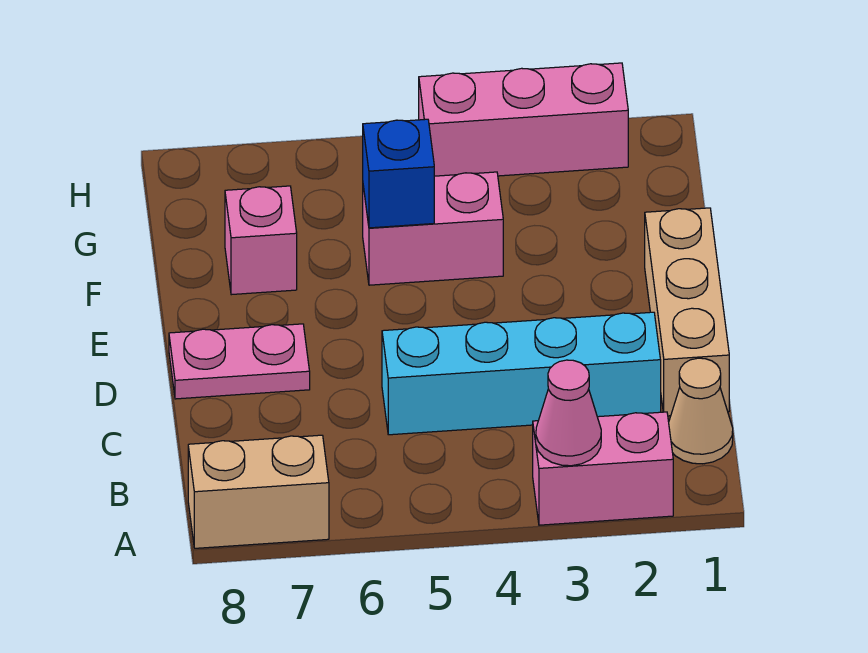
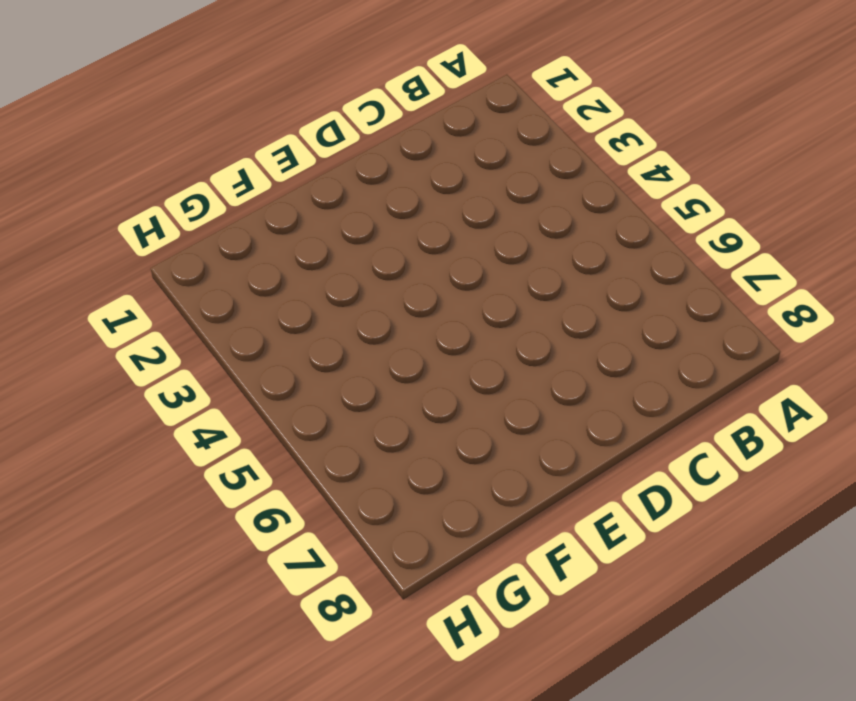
none -> pink brick A2:A3 level 1
none -> tan brick A7:A8 level 1

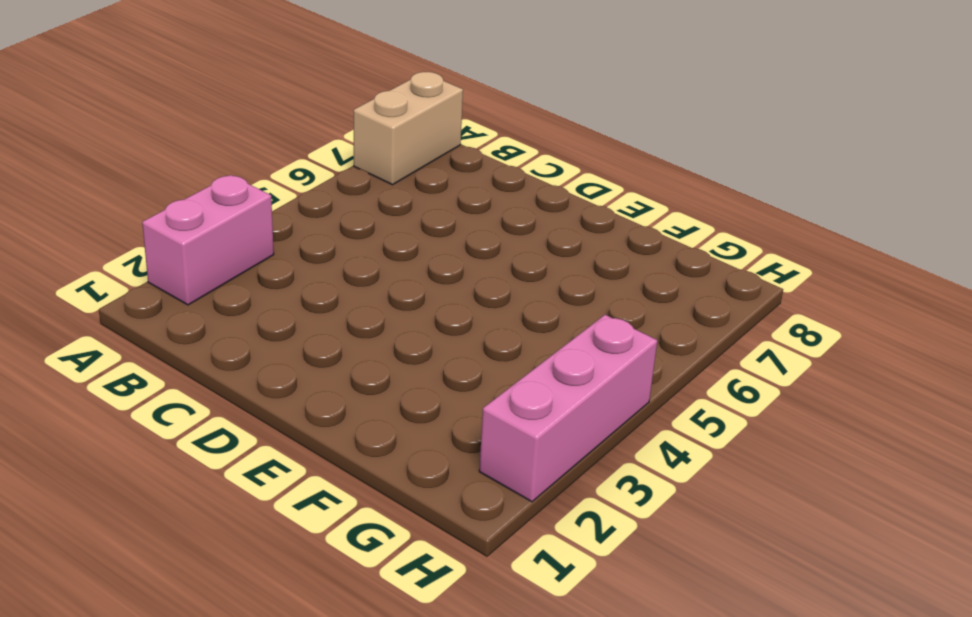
none -> tan cone B1 level 1
none -> tan brick C1:E1 level 1

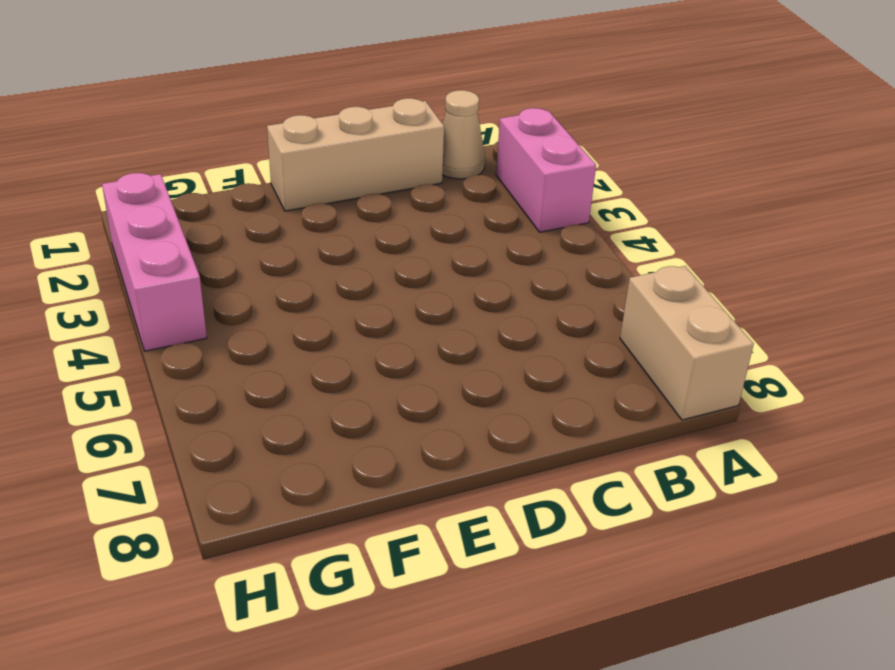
none -> cyan brick C2:C5 level 1
none -> pink plate D7:D8 level 1

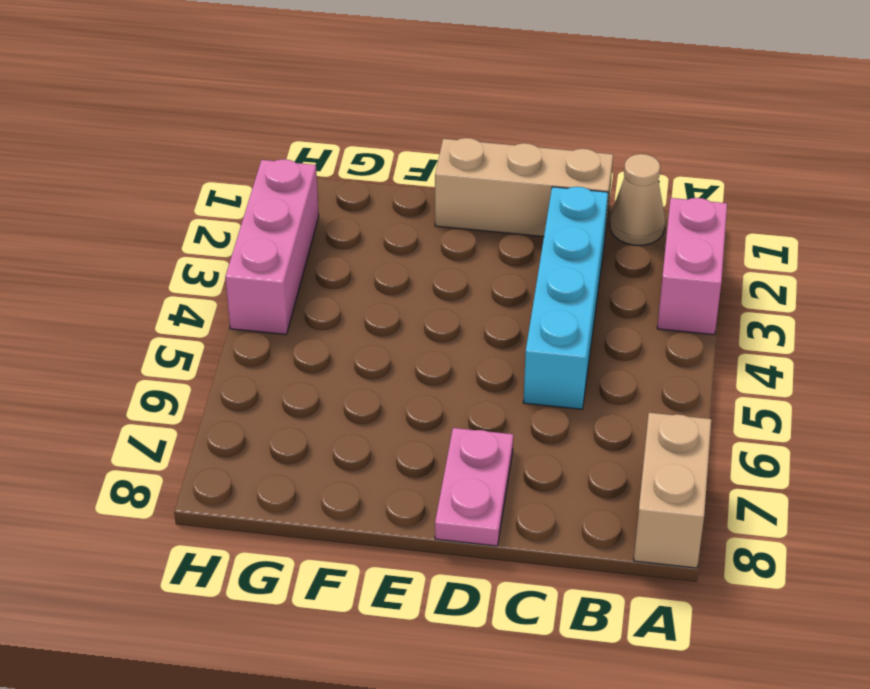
none -> pink brick F4:F5 level 1
none -> pink brick F7 level 1

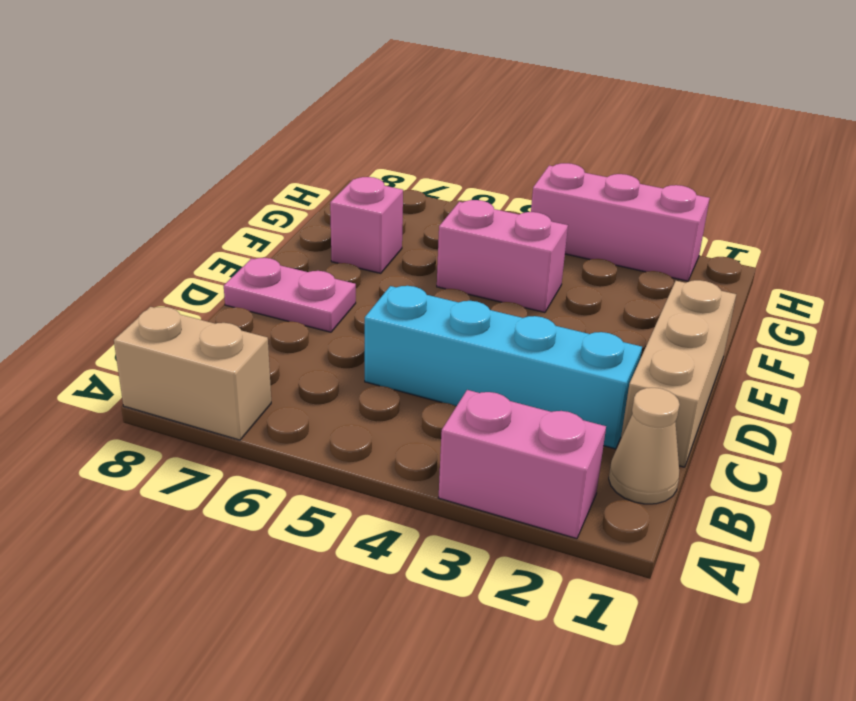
none -> pink cone A3 level 2
none -> blue brick F5 level 2

